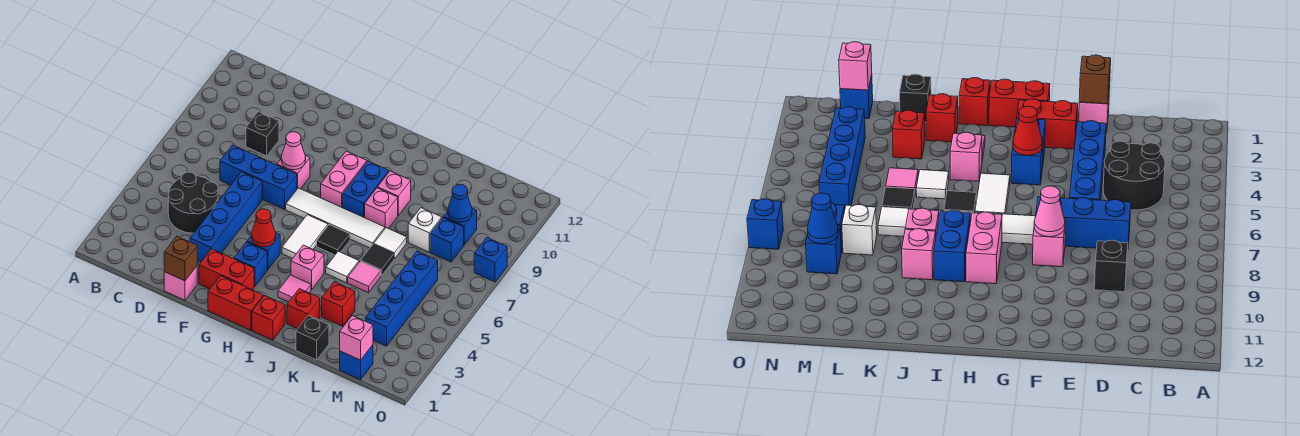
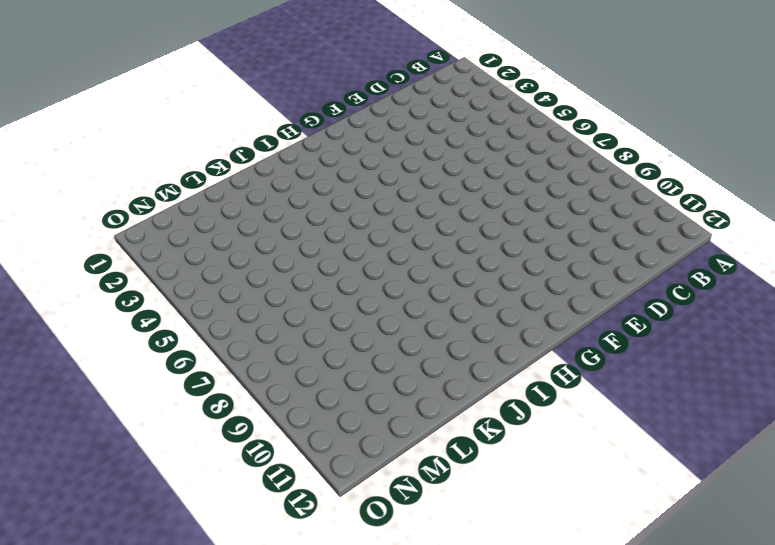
none -> black round brick C4:D5 level 1
none -> blue brick D7:F7 level 1
none -> black brick D9 level 1
none -> pink brick E1 level 1

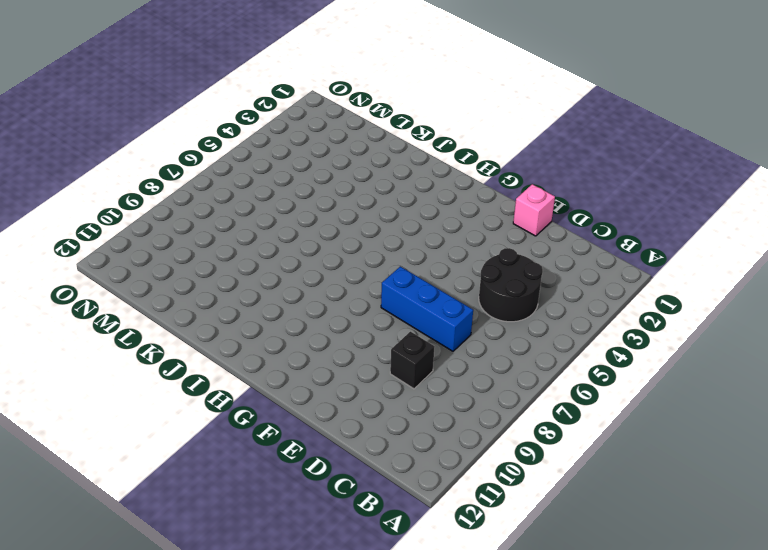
none -> blue brick E3:E6 level 1
none -> red brick F2:G2 level 1
none -> pink brick F8 level 1
none -> red brick G1:H1 level 1

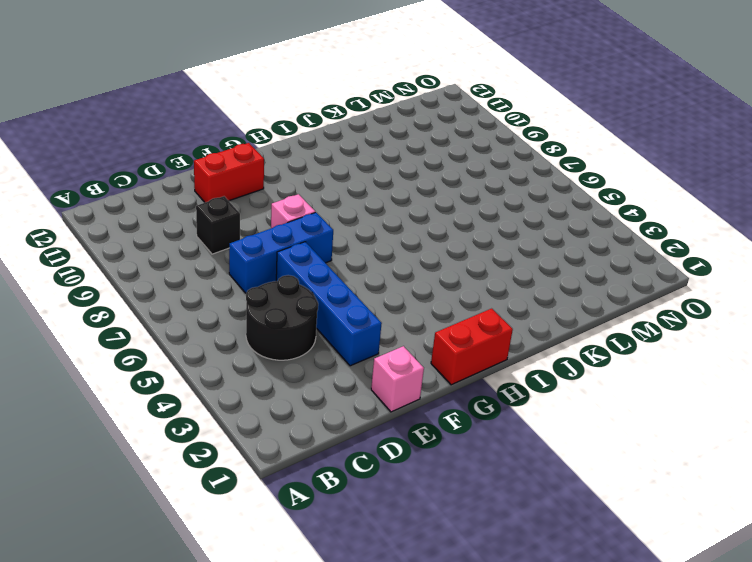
red brick E11:F11 level 1 -> red brick F2:G2 level 1
none -> blue brick G3 level 1
none -> blue brick G4 level 1
none -> white tile G7:J7 level 1
none -> white tile H5:H6 level 1

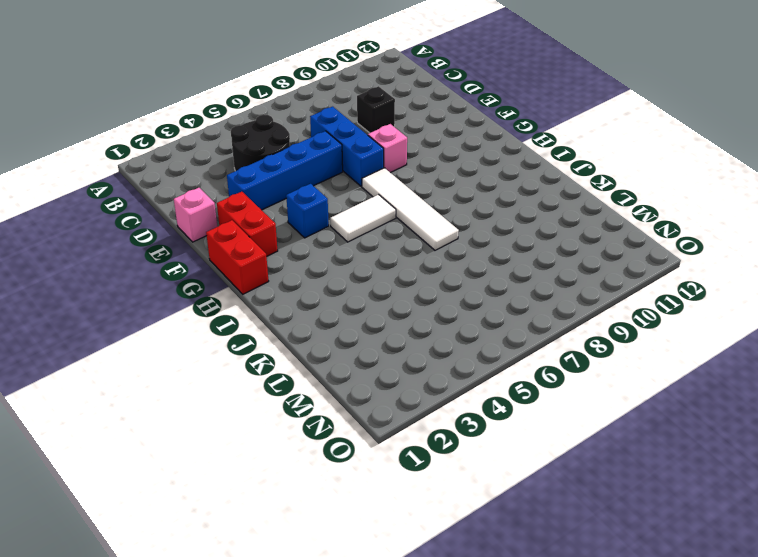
none -> blue brick G3 level 1
none -> pink brick H8:H9 level 1
none -> red brick I1 level 1
none -> pink tile I3 level 1

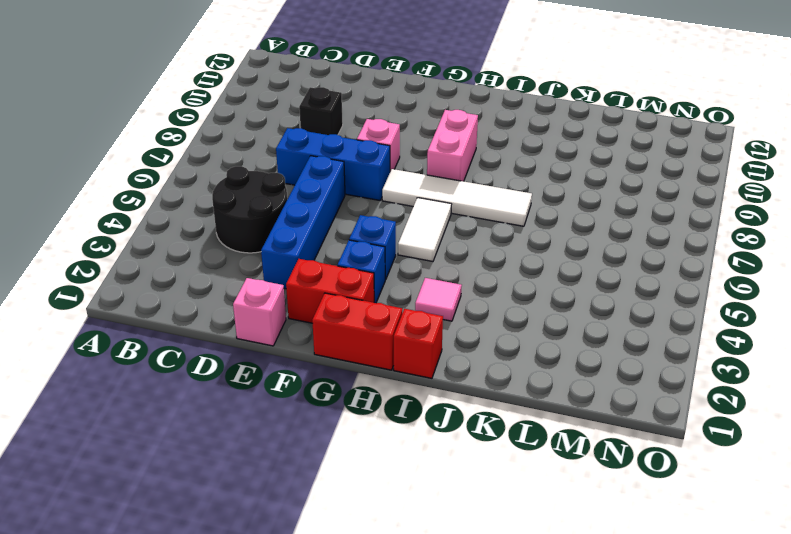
none -> pink brick I4 level 1
none -> black tile I6 level 1
none -> blue brick I8:I9 level 1
none -> red brick J2 level 1

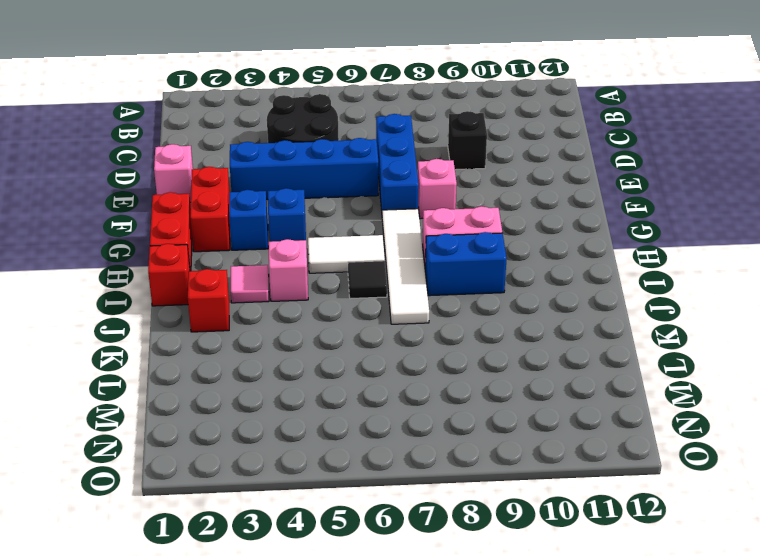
none -> white tile J5 level 1
none -> pink brick J8 level 1
none -> pink brick J9 level 1
none -> black brick K1 level 1

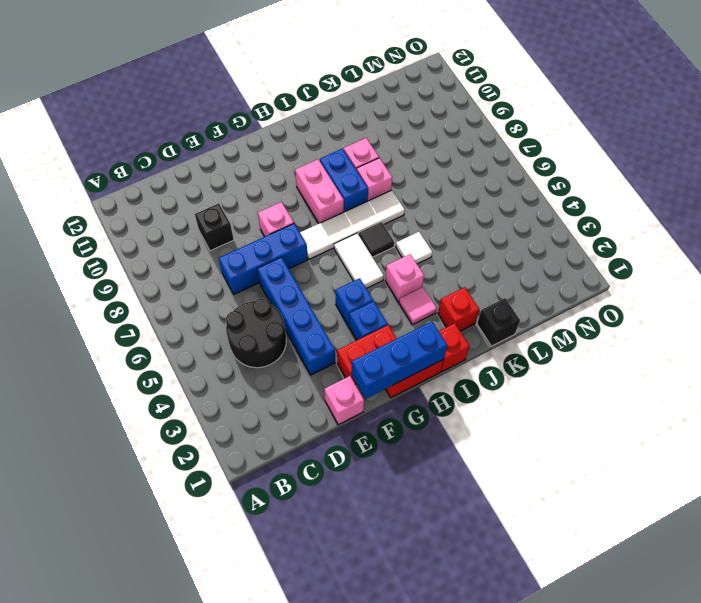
blue brick F1:H1 level 2 -> none
none -> red brick K3 level 1
none -> pink tile K5 level 1
none -> black tile K6 level 1
none -> white tile K7 level 1

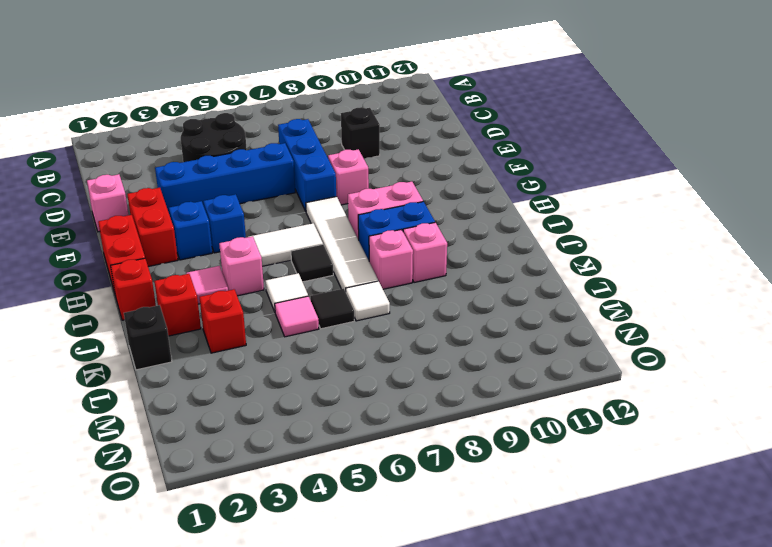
none -> white brick L8 level 1
none -> blue brick M1 level 1
none -> blue brick M3:M6 level 1
none -> blue brick M8 level 1

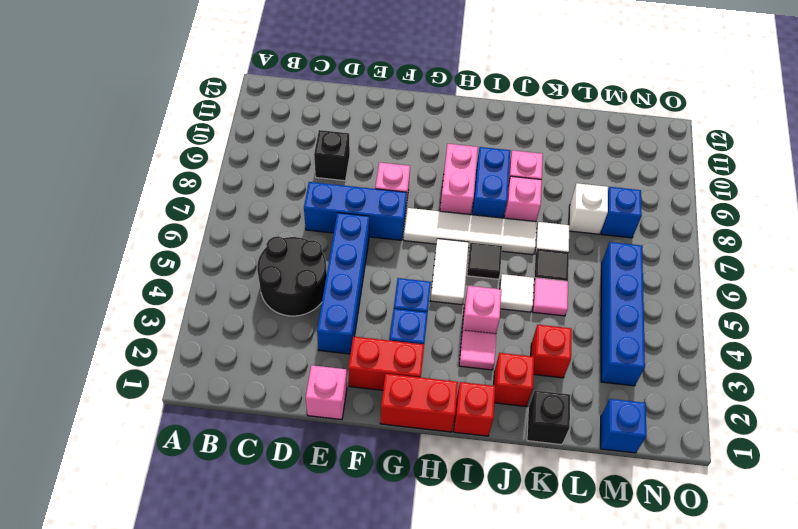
none -> blue brick M9 level 1
none -> blue brick O8 level 1
none -> brown brick E1 level 2
none -> pink cone F8 level 2

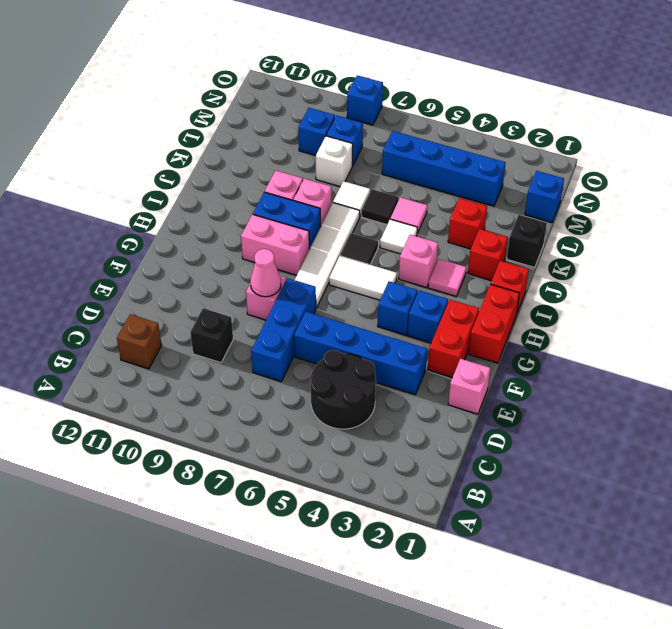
brown brick C11 level 1 -> brown brick E1 level 2
none -> red cone G4 level 2
none -> pink brick M1 level 2
none -> blue cone M9 level 2

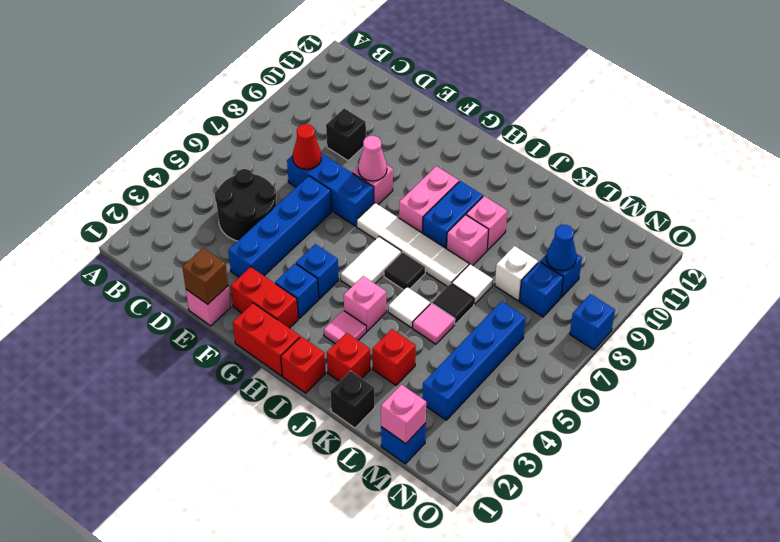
red cone D7 level 2 -> red cone G4 level 2

